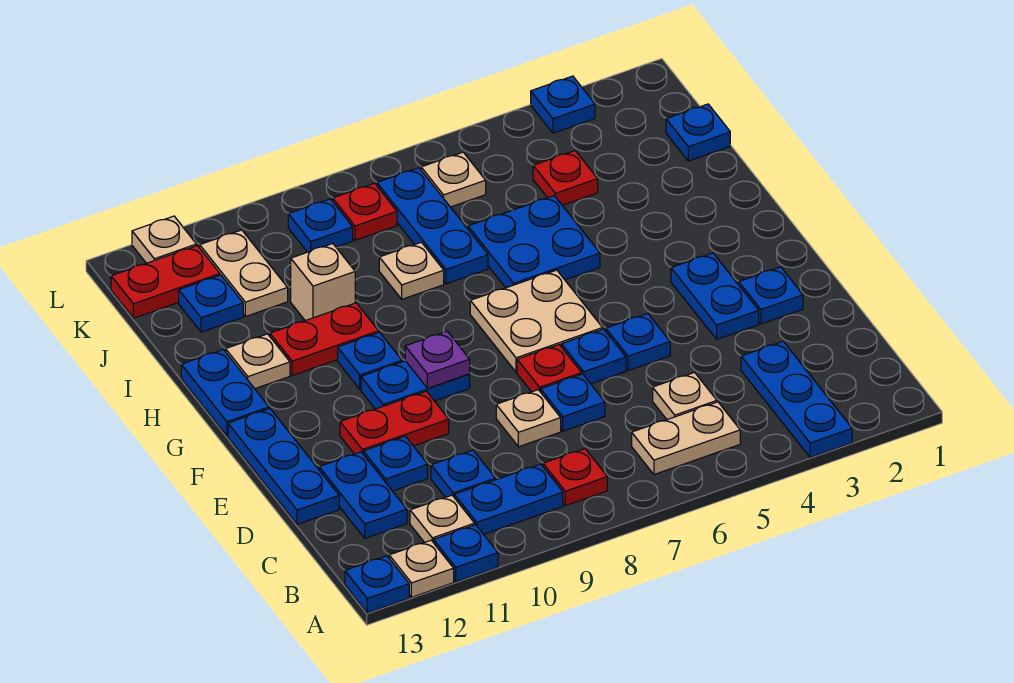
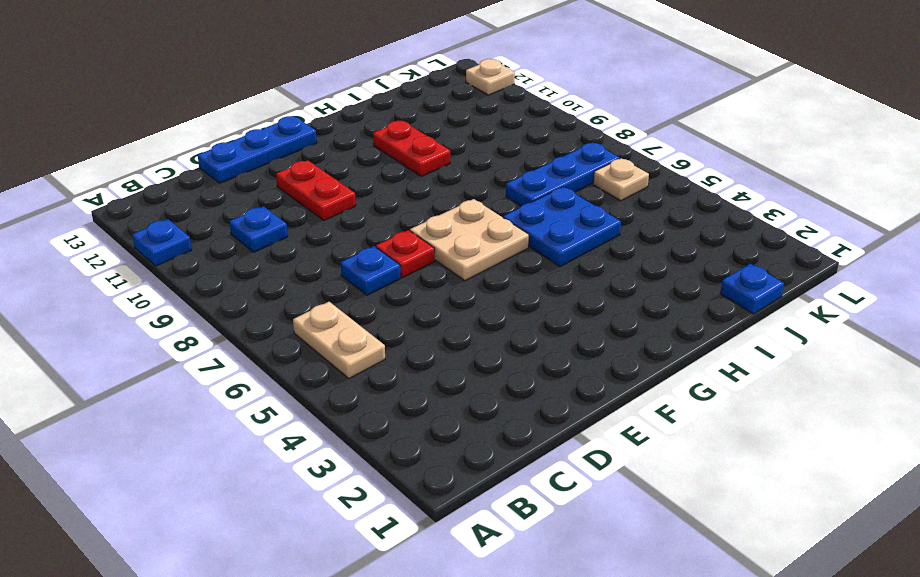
none -> blue plate A3:C3 level 1
none -> tan plate A12 level 1
none -> blue plate A13 level 1
none -> red plate B8 level 1

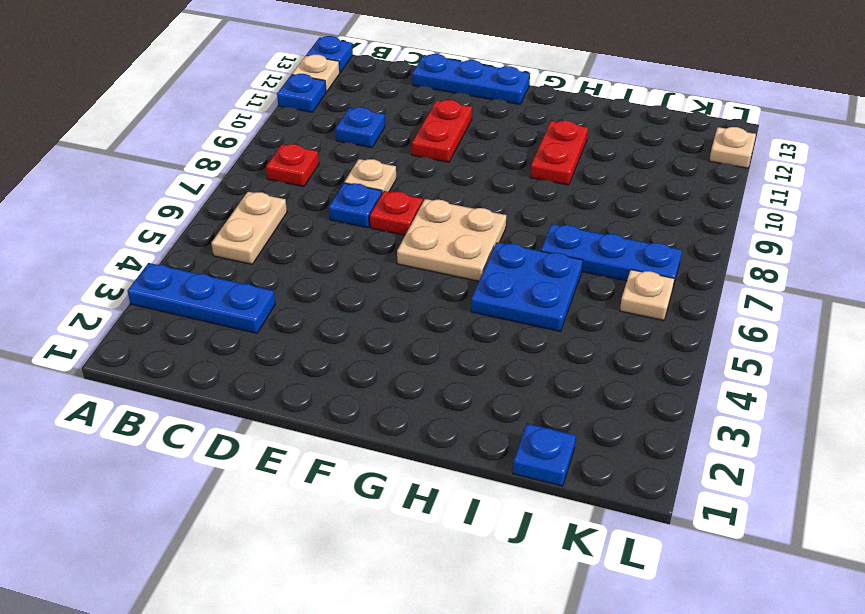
none -> blue plate B9:B10 level 1
none -> tan plate B11 level 1
none -> tan plate C5 level 1
none -> blue plate C12:D12 level 1

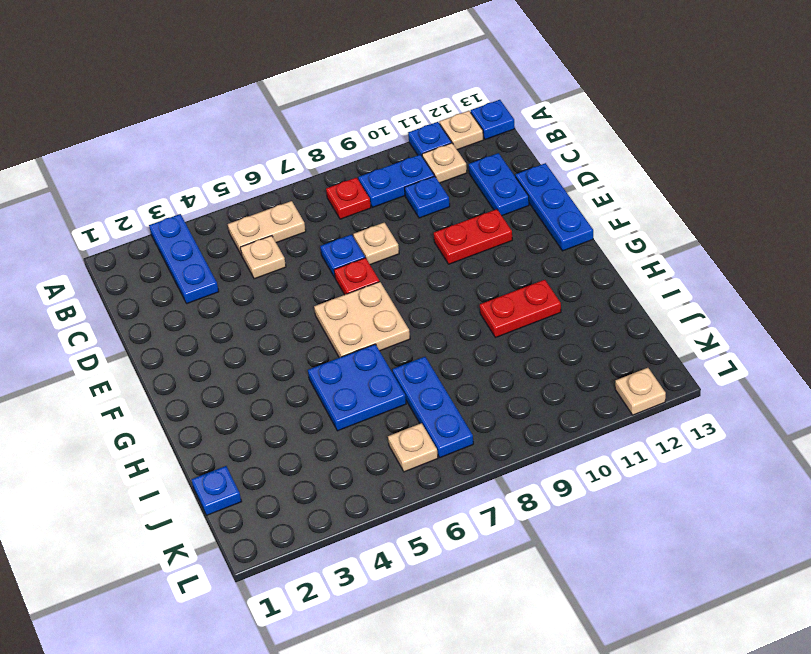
none -> blue plate D11 level 1
none -> blue plate E2 level 1
none -> blue plate E3:F3 level 1
none -> blue plate E5 level 1

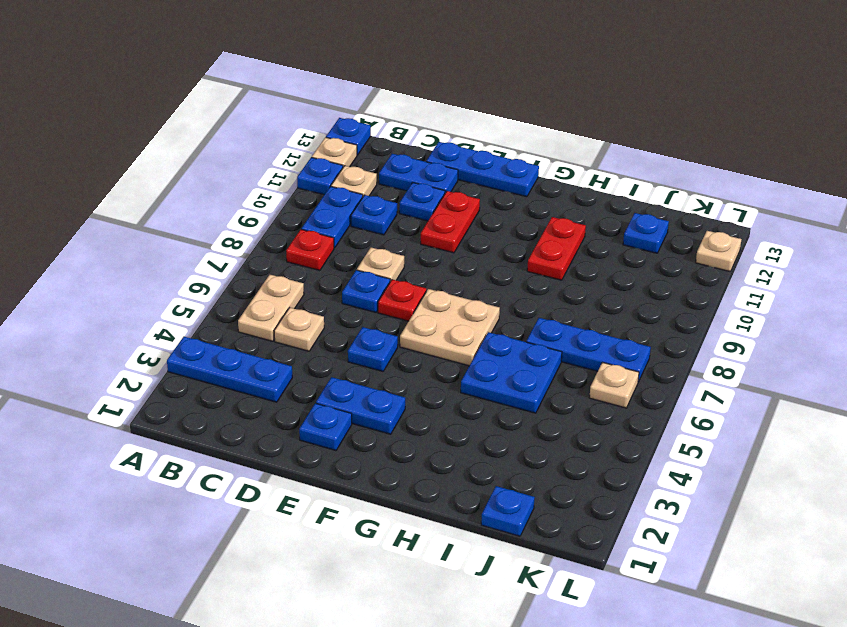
none -> blue plate E6 level 1
none -> blue plate F9:F10 level 1
none -> blue plate G10 level 1
none -> blue plate G13:H13 level 1

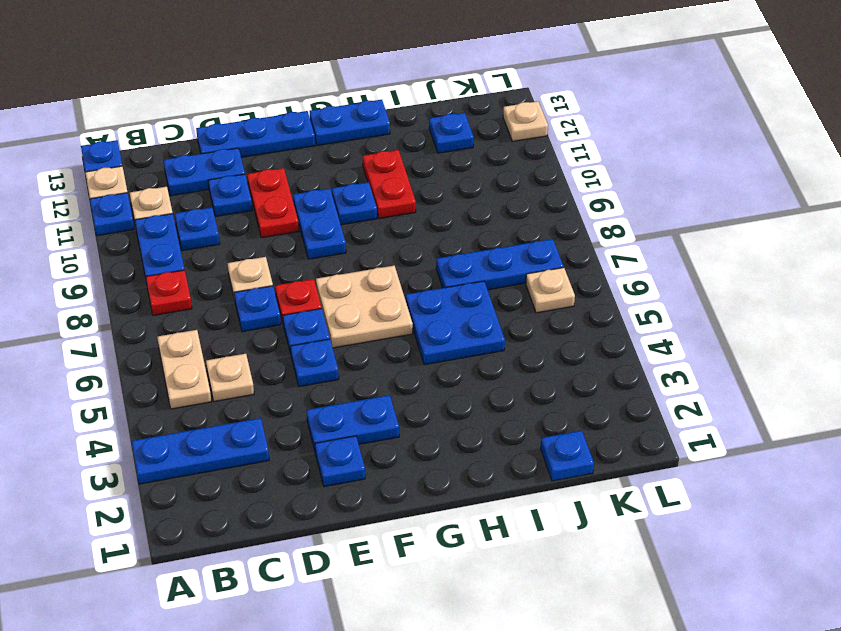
none -> tan plate H12 level 1
none -> tan plate I8 level 1
none -> tan brick I10 level 1
none -> red plate J4 level 1

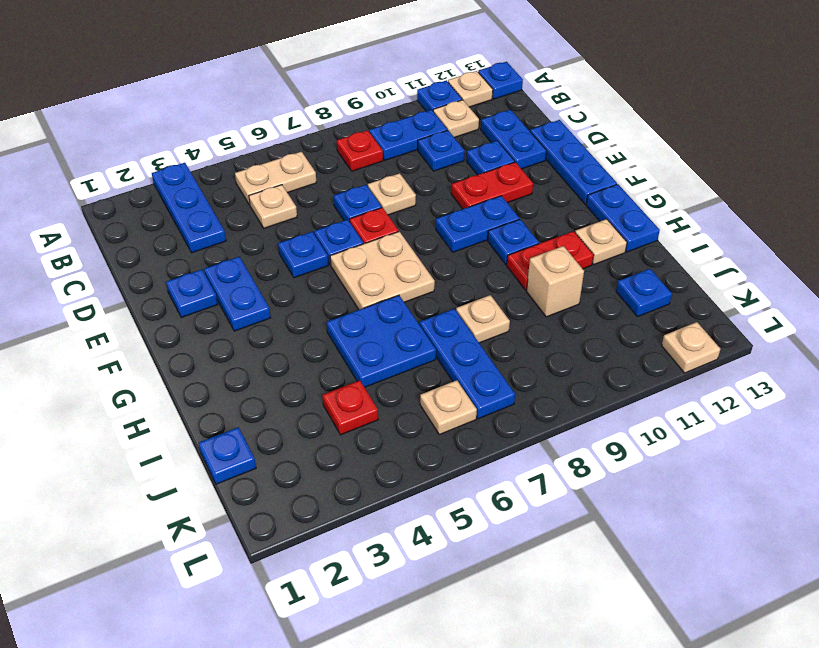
none -> tan plate J11:K11 level 1
none -> red plate K8 level 1
none -> blue plate K9 level 1
none -> red plate K12:K13 level 1

